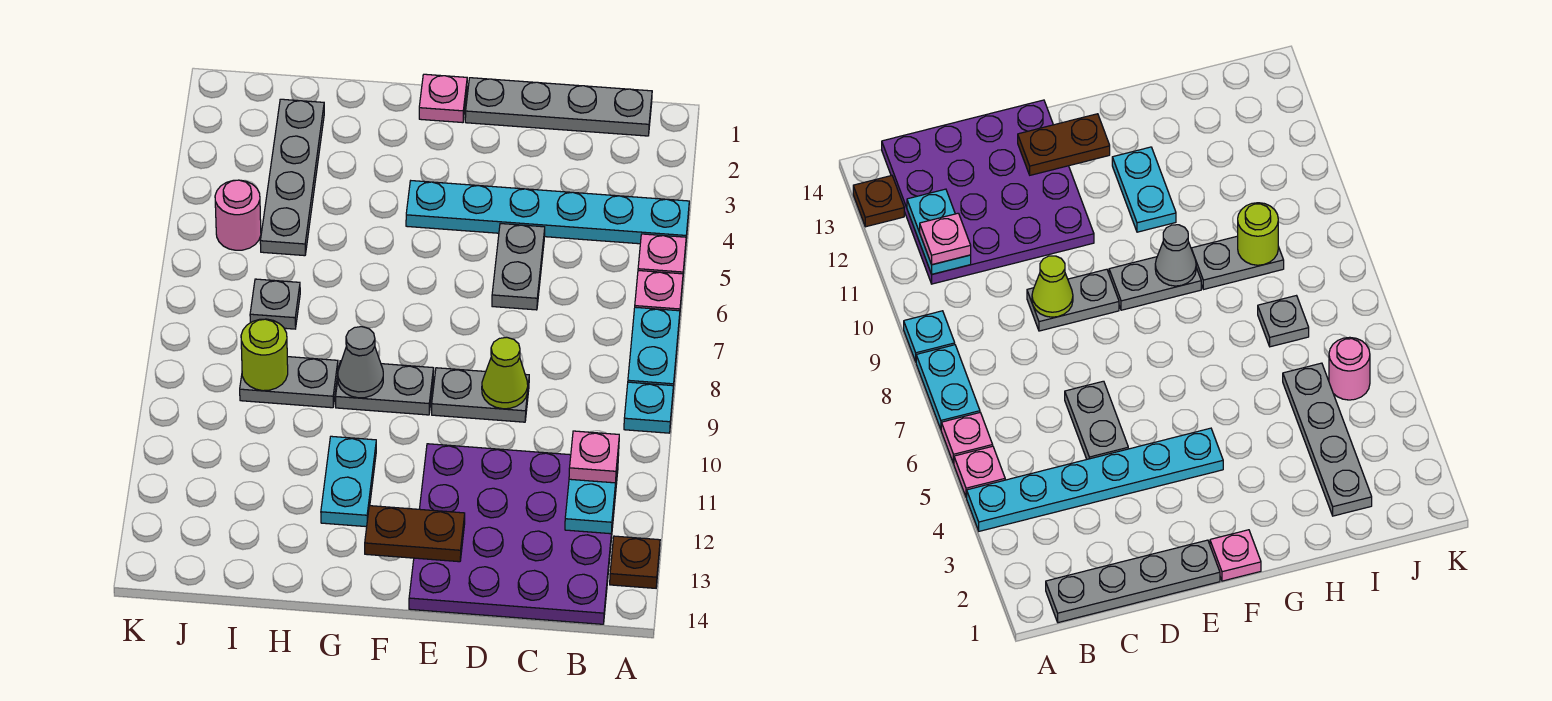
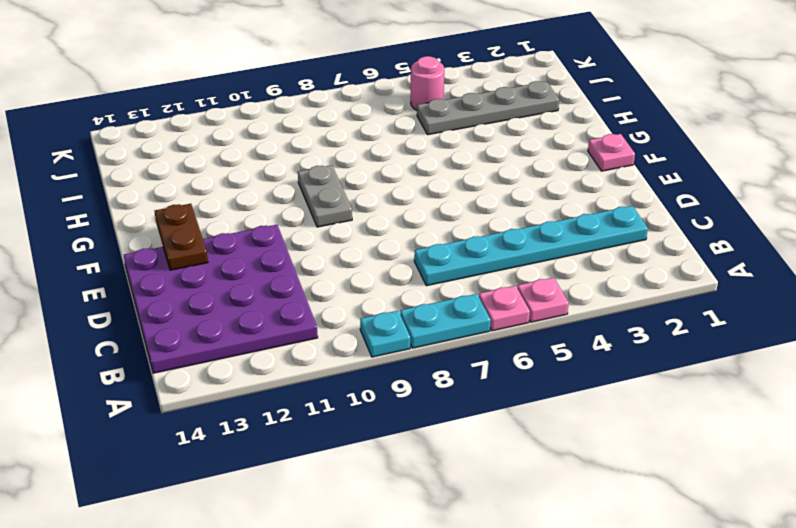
cyan plate C2:C7 level 1 -> cyan plate A4:F4 level 1
none -> brown plate A13 level 1
none -> grey plate B1:E1 level 1
none -> grey plate D5:D6 level 1

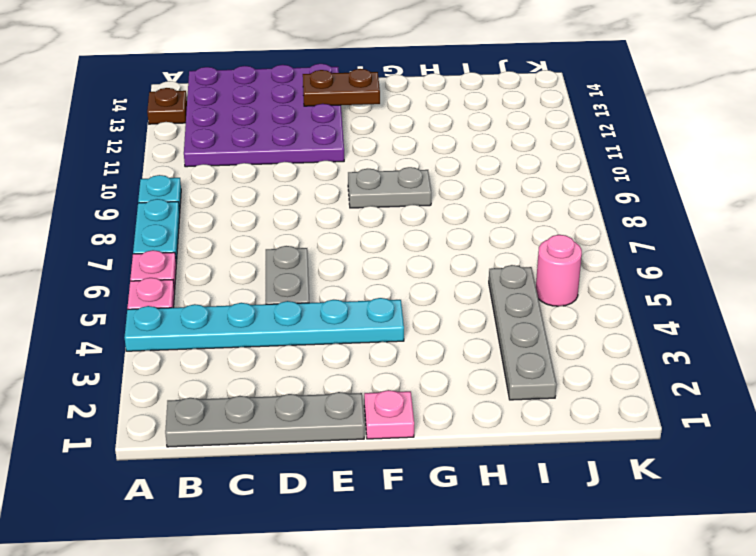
none -> grey plate D9:E9 level 1
none -> cyan plate G11:G12 level 1
none -> grey plate H9:I9 level 1

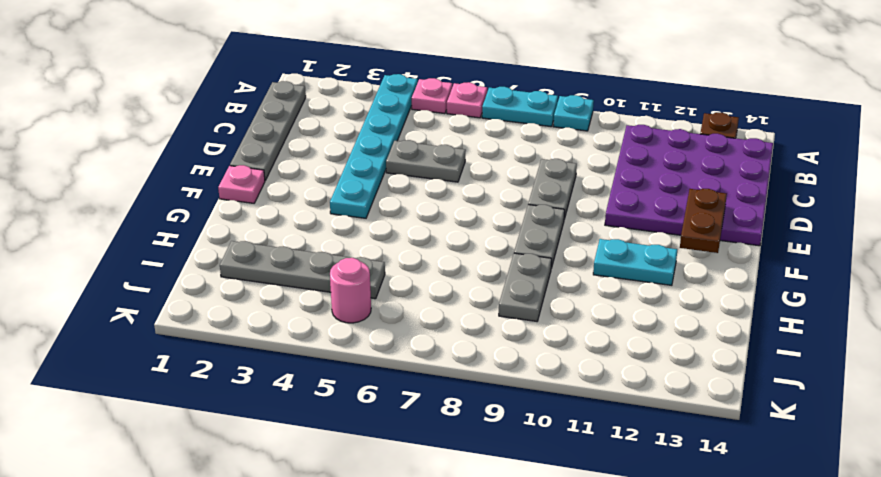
none -> grey plate I7 level 1
none -> cyan plate B11:B12 level 2
none -> lime cone D9 level 2

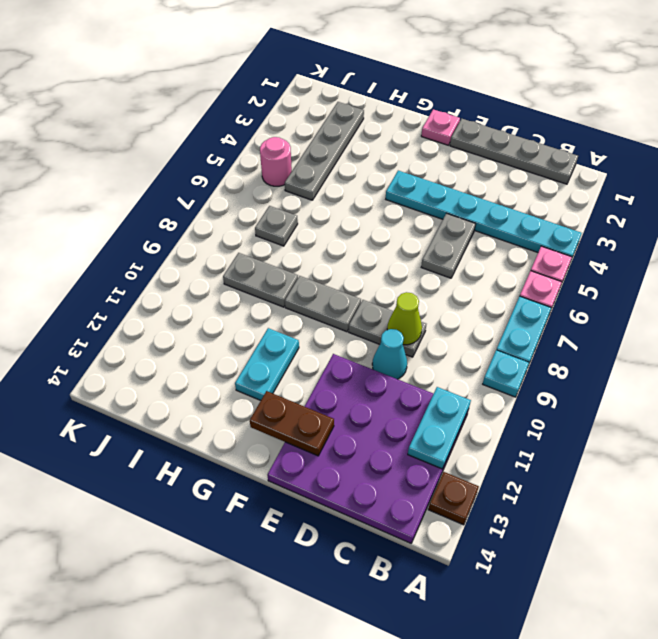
cyan cone D10 level 1 -> none
none -> grey cone G9 level 2
none -> lime round brick I9 level 2
none -> pink plate B11 level 3

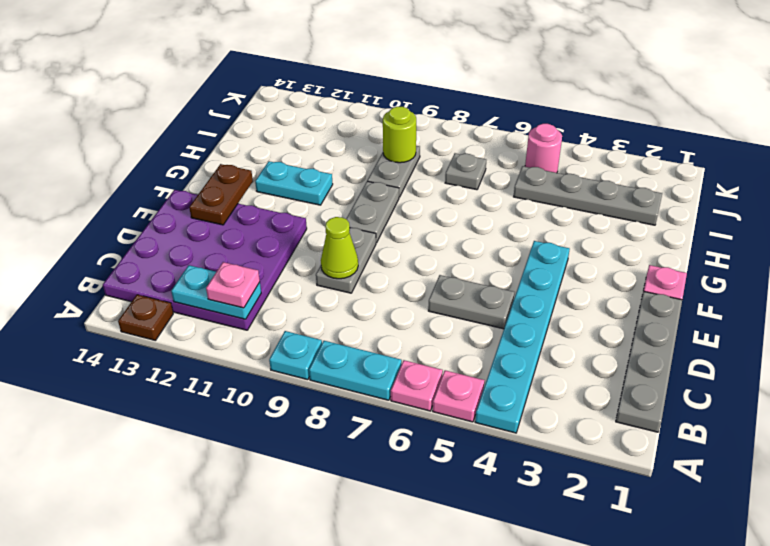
none -> grey cone G9 level 2

